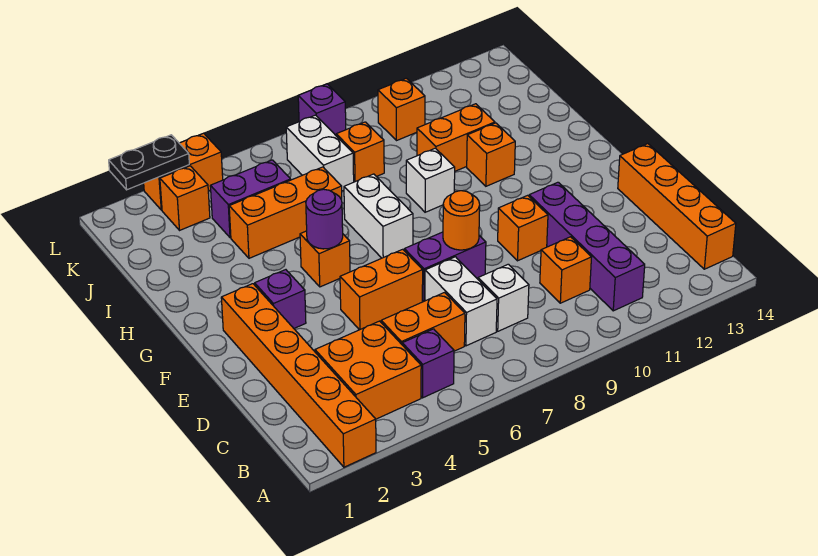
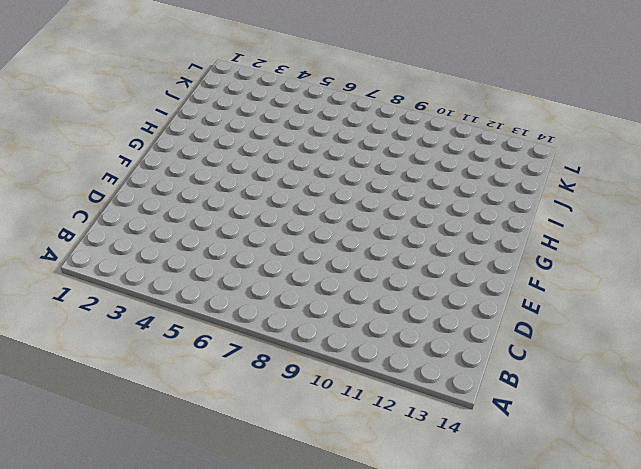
none -> orange brick A2:F2 level 1
none -> orange brick B3:C4 level 1
none -> purple brick B5 level 1

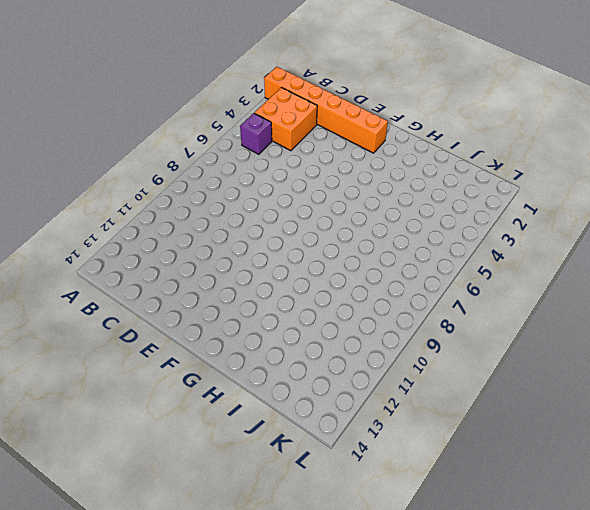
none -> purple brick B11:E11 level 1
none -> orange brick B14:E14 level 1
none -> orange brick C5:C6 level 1

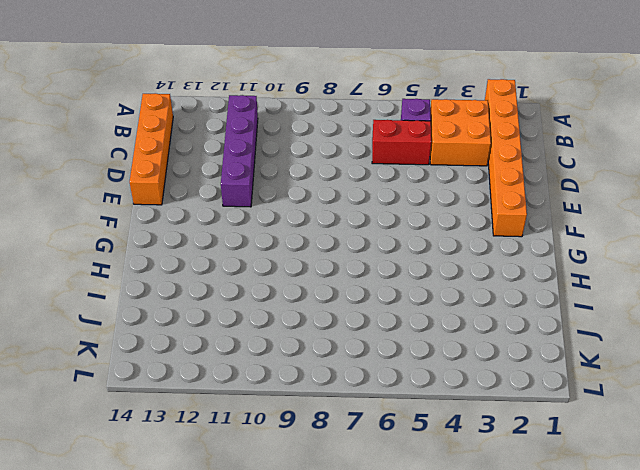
red brick C5:C6 level 1 -> orange brick C5:C6 level 1
none -> white brick C7:D7 level 1
none -> white brick C8 level 1
none -> orange brick C10 level 1

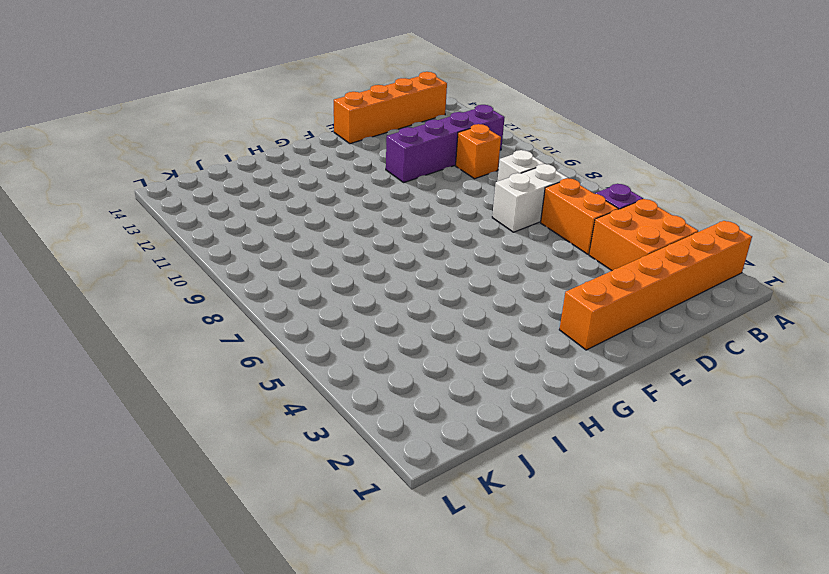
none -> orange brick E5:E6 level 1
none -> purple brick E7:E8 level 1
none -> orange brick E10 level 1

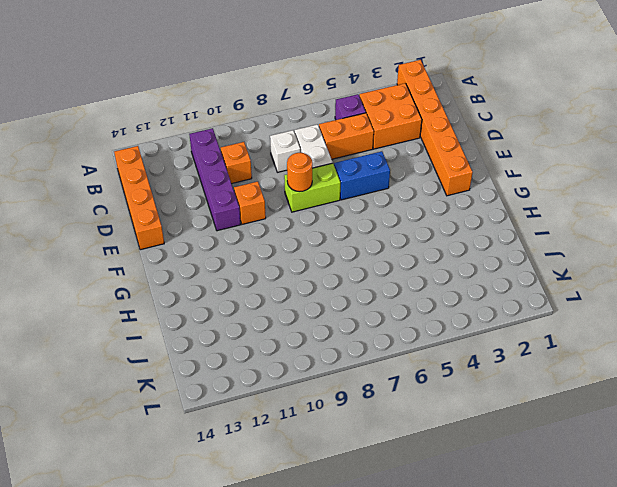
blue brick E5:E6 level 1 -> orange brick E5:E6 level 1
lime brick E7:E8 level 1 -> purple brick E7:E8 level 1
none -> purple brick F3 level 1
none -> orange brick G5 level 1
none -> white brick G7:H7 level 1

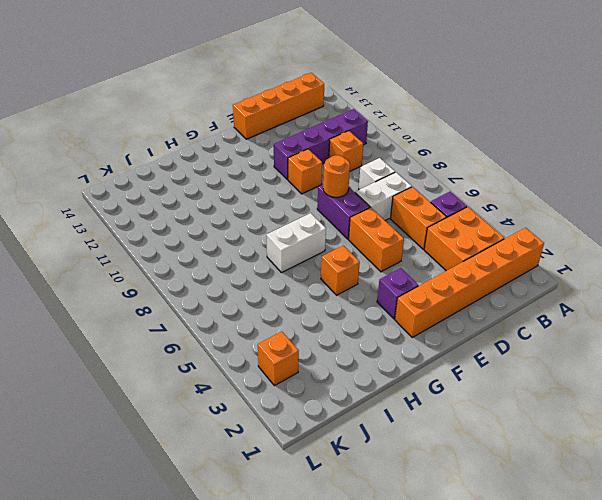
none -> white brick H9 level 1
none -> orange brick H11 level 1
none -> orange brick I4:I6 level 1

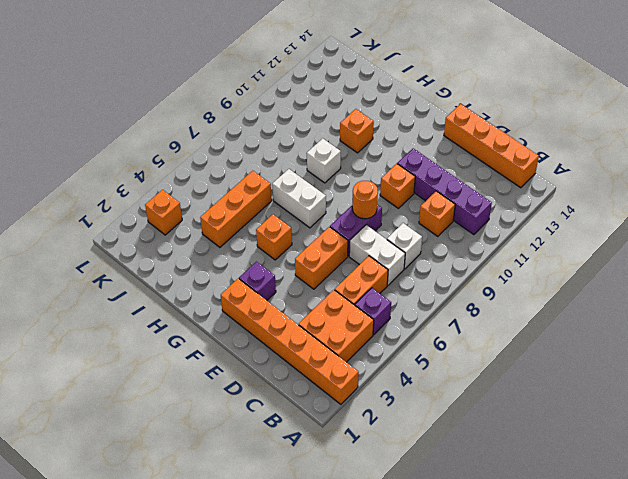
none -> orange brick I10:I11 level 1
none -> purple brick J4:J5 level 1
none -> white brick J7:K7 level 1

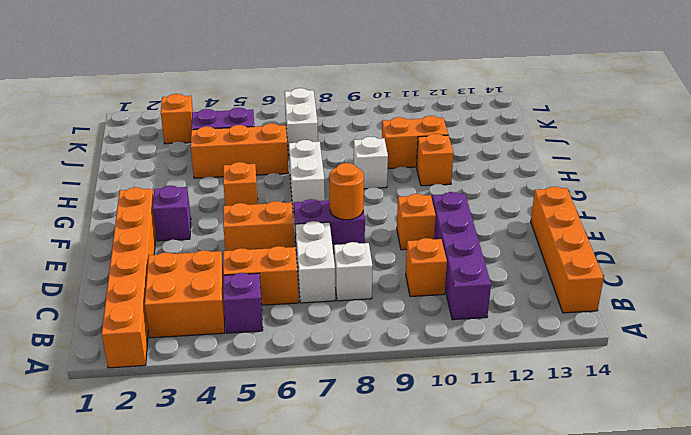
none -> orange brick J8 level 1
none -> orange brick K10 level 1
none -> orange brick L3:L4 level 1

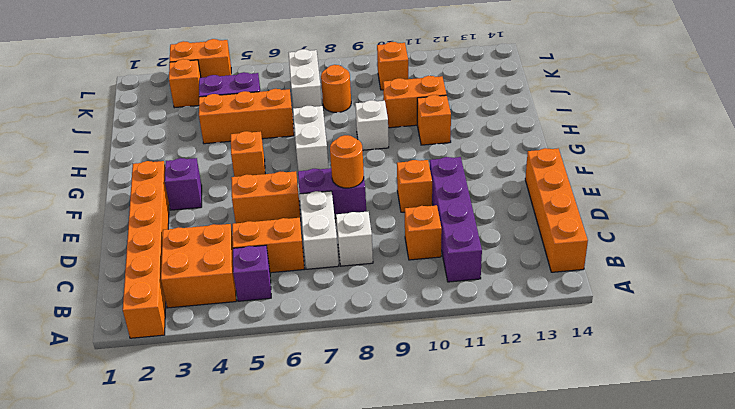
orange round brick J8 level 1 -> orange brick J8 level 1
none -> purple brick L8 level 1
none -> purple round brick G5 level 2
none -> black plate L2:L3 level 2

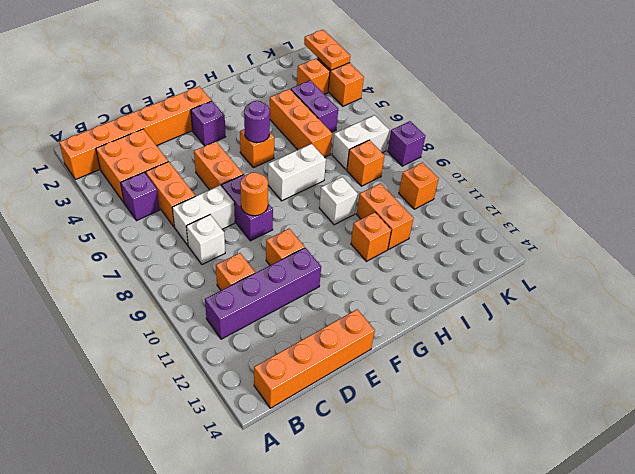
orange plate L2:L3 level 2 -> black plate L2:L3 level 2

